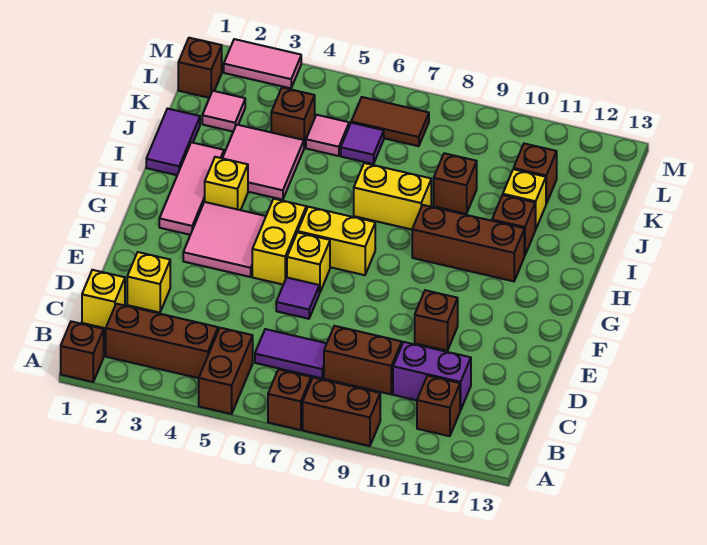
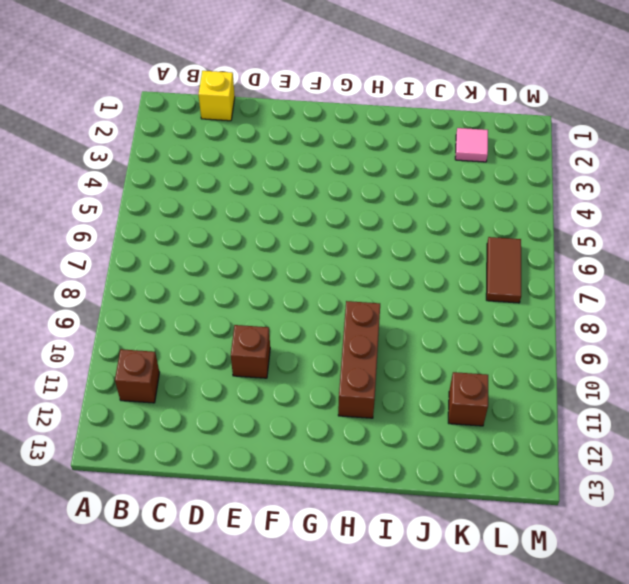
none -> brown brick A1 level 1
none -> brown brick A5:B5 level 1
none -> brown brick A7 level 1
none -> brown brick A8:A9 level 1

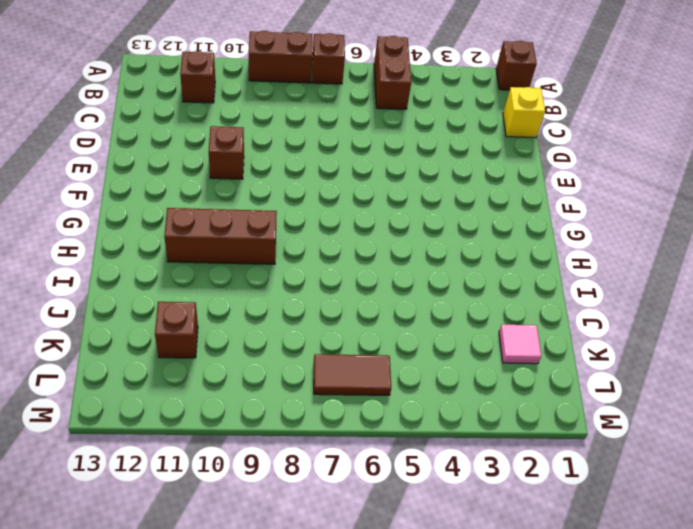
none -> brown brick B2:B4 level 1
none -> purple tile C6:C7 level 1
none -> brown brick C8:C9 level 1
none -> purple brick C10:C11 level 1

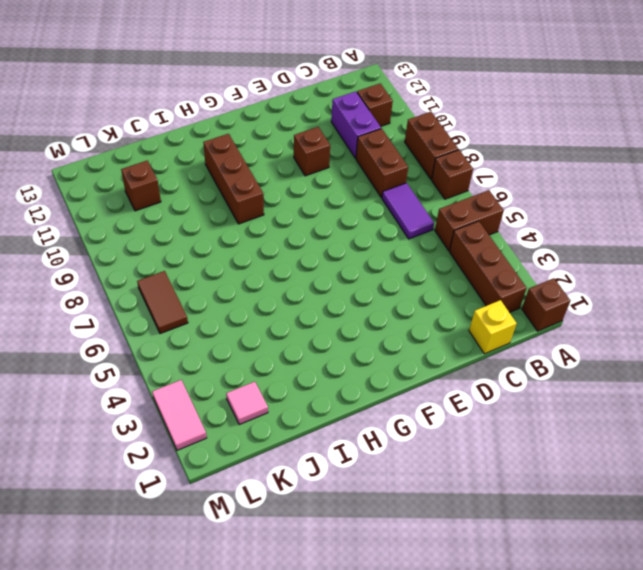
none -> yellow brick D2 level 1
none -> purple tile E6 level 1
none -> pink tile F3:G4 level 1
none -> yellow brick F5:G5 level 1

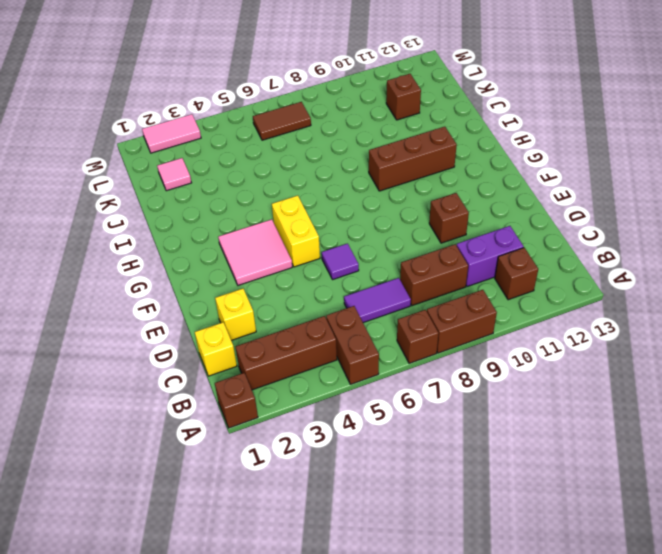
none -> yellow brick F6 level 1
none -> pink tile G2:I2 level 1
none -> yellow brick G6:G7 level 1
none -> yellow brick H3 level 1

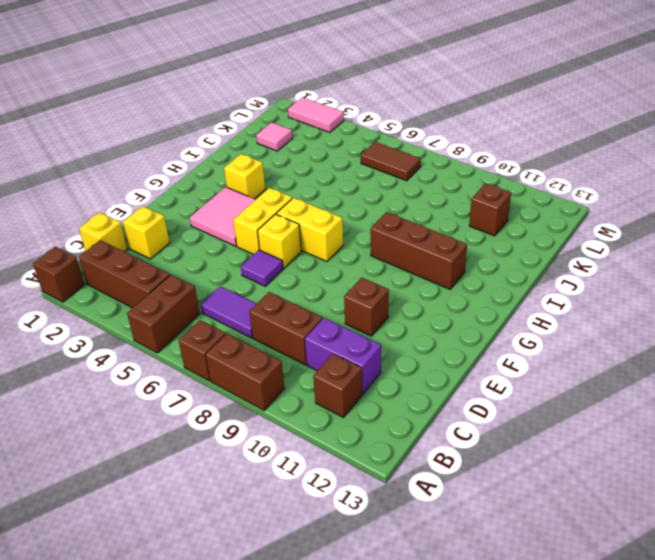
none -> pink tile G2:I2 level 1
none -> purple tile I1:J1 level 1
none -> pink tile I3:J4 level 1
none -> yellow brick I7:I8 level 1

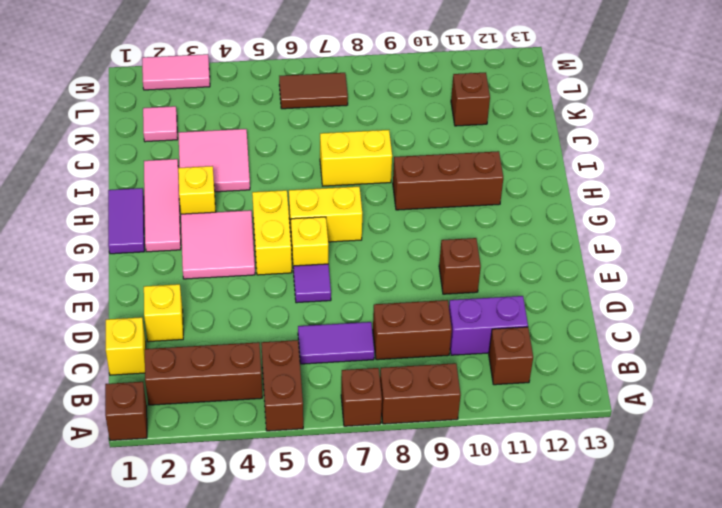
purple tile G1:H1 level 1 -> purple tile I1:J1 level 1
none -> brown brick I11 level 1
none -> brown brick J9 level 1
none -> yellow brick J11 level 1
none -> brown brick K4 level 1

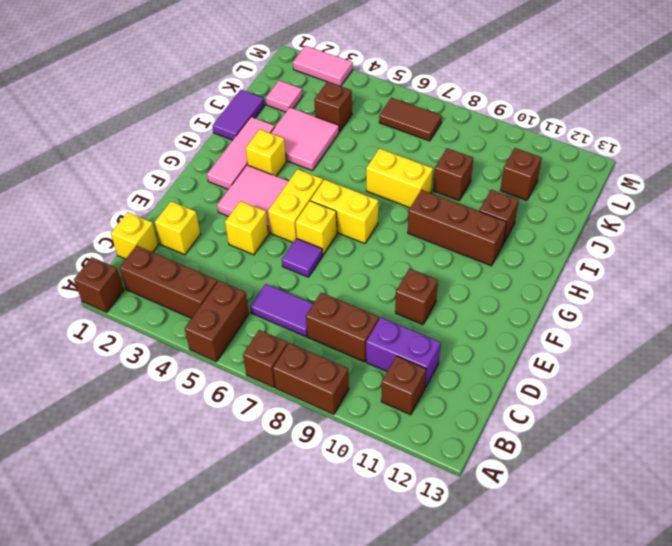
yellow brick E4 level 1 -> yellow brick J11 level 1
none -> pink tile K5 level 1
none -> purple tile K6 level 1
none -> brown brick L1 level 1

